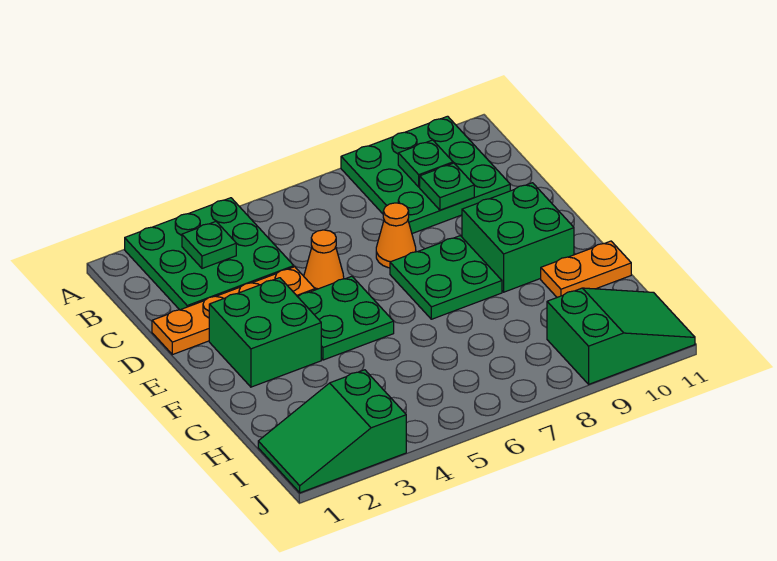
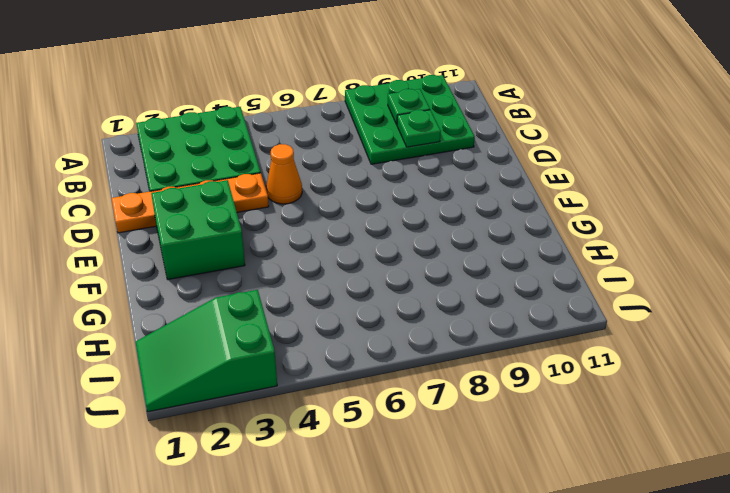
none -> orange cone D7 level 1
none -> green plate E4:F5 level 1
none -> green plate E7:F8 level 1

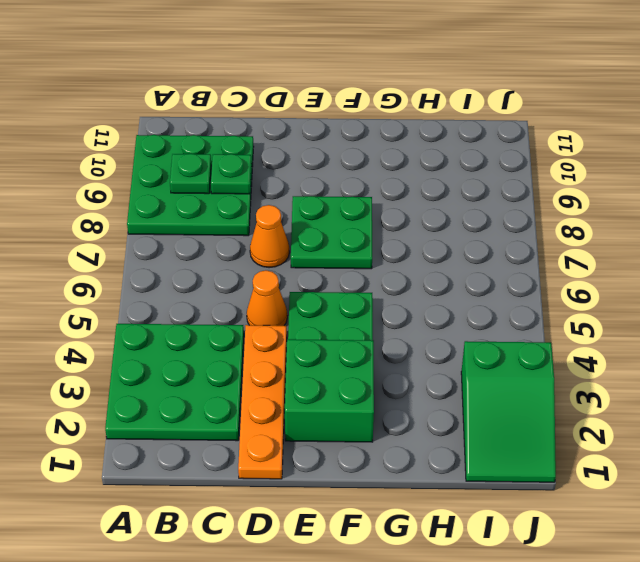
none -> green brick E9:F10 level 1
none -> orange plate G10:G11 level 1
none -> green slope I9:J11 level 1 top 9

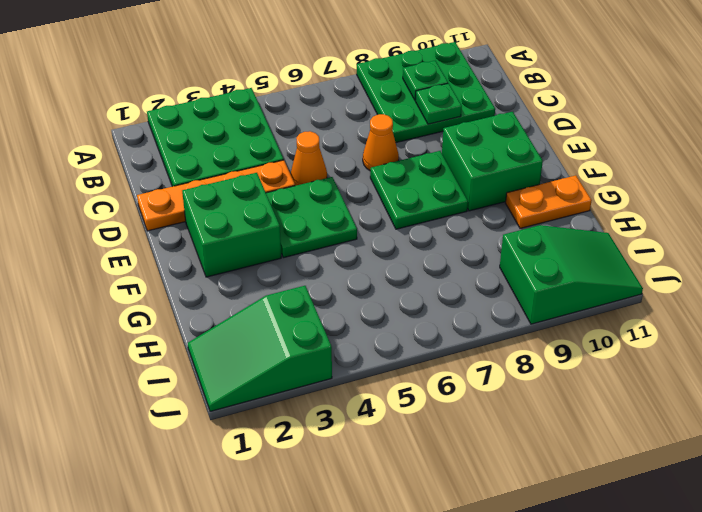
none -> green plate B3 level 2

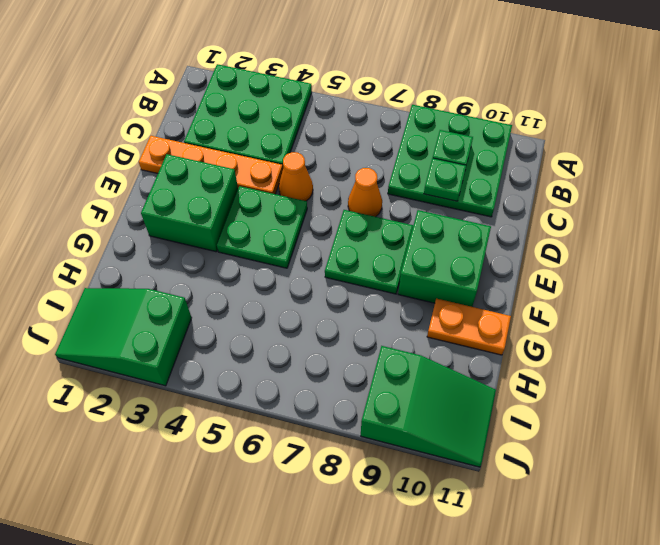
none -> green plate B3 level 2

